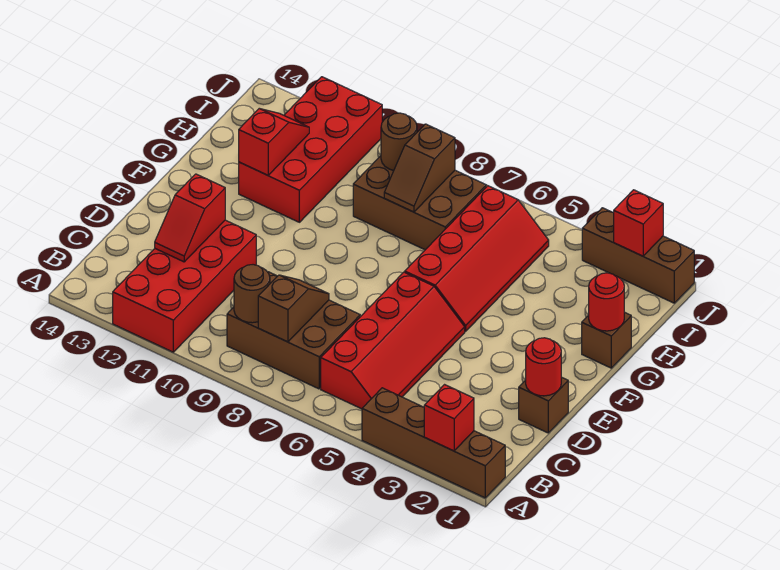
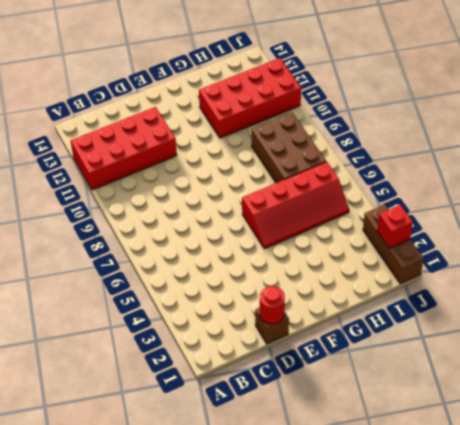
none -> brown brick A1:A4 level 1
none -> red slope B5:E6 level 1 top 6
none -> brown brick B7:C9 level 1

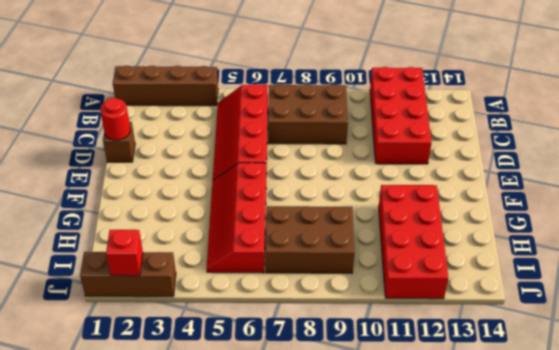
none -> brown brick G1 level 1
none -> red brick A2 level 2
none -> brown slope B8:C8 level 2 top B

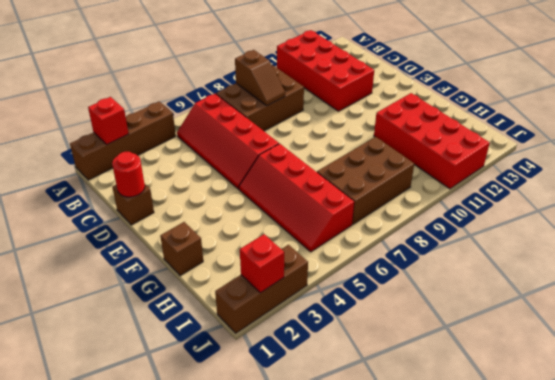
none -> brown round brick B9 level 2
none -> red slope C12:D12 level 2 top D
none -> red round brick G1 level 2

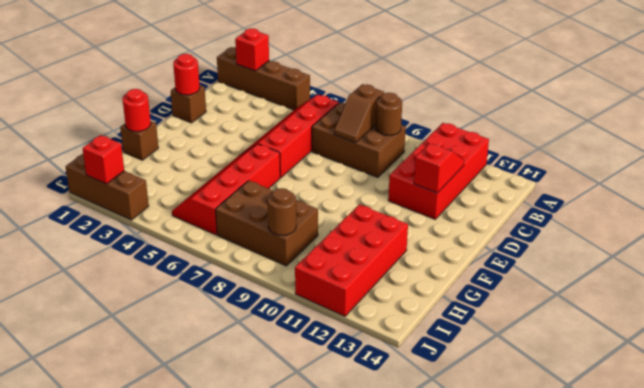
none -> red slope G12:H12 level 2 top G
none -> brown slope H8:I8 level 2 top I

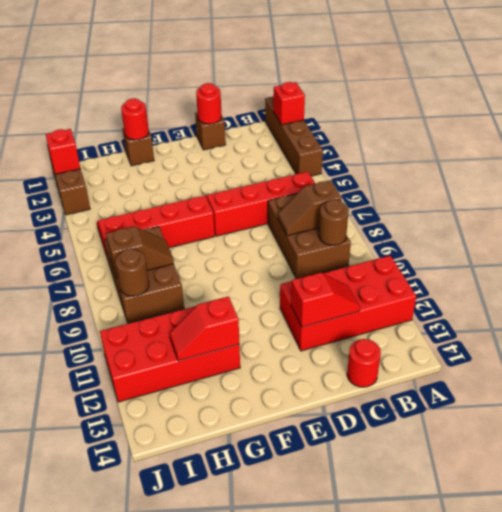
red round brick C14 level 1 -> none

